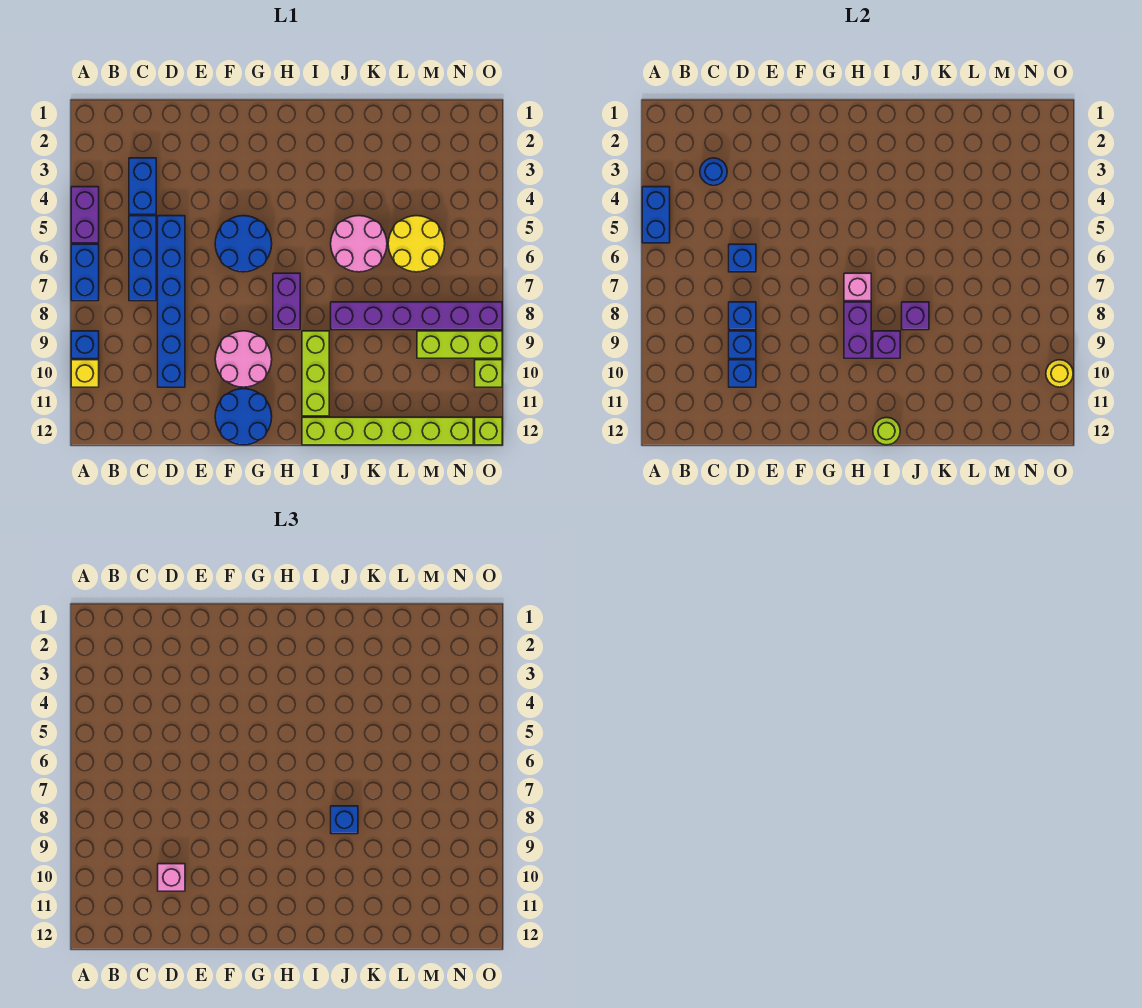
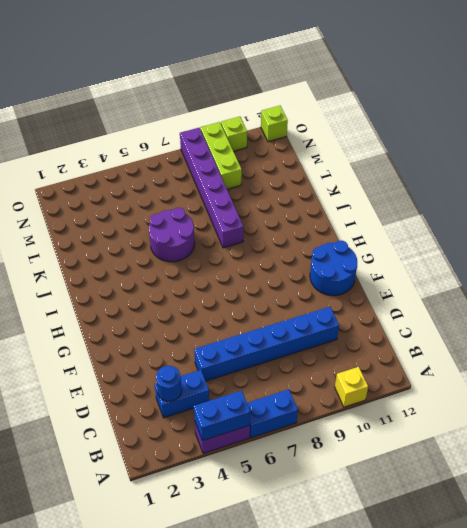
purple round brick J5:K6 level 1 -> pink round brick J5:K6 level 1
none -> blue brick A9 level 1
none -> blue brick C5:C7 level 1
none -> blue round brick F5:G6 level 1
none -> pink round brick F9:G10 level 1

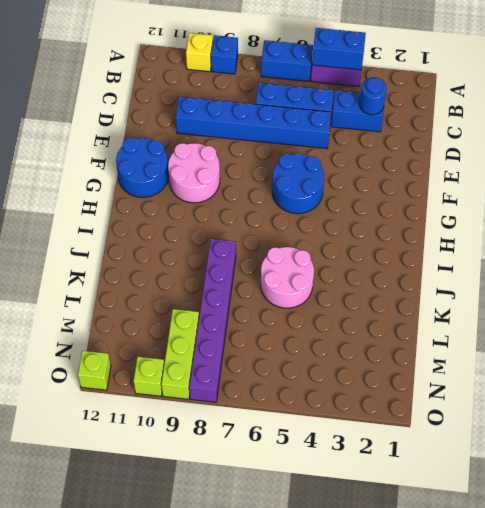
none -> purple brick H7:H8 level 1
none -> lime brick I9:I11 level 1
none -> lime brick I12:N12 level 1
none -> yellow round brick L5:M6 level 1

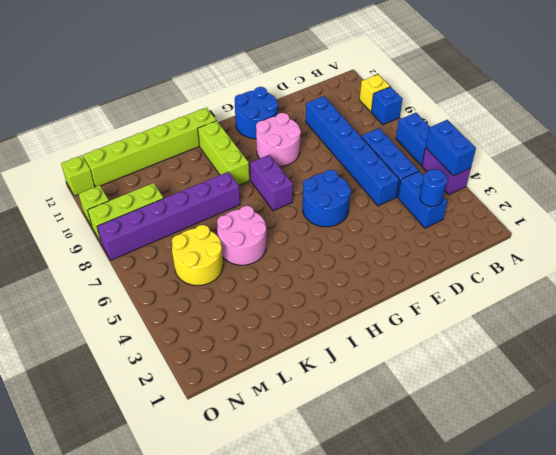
none -> blue brick D6 level 2
none -> blue brick D8 level 2
none -> blue brick D9 level 2
none -> blue brick D10 level 2

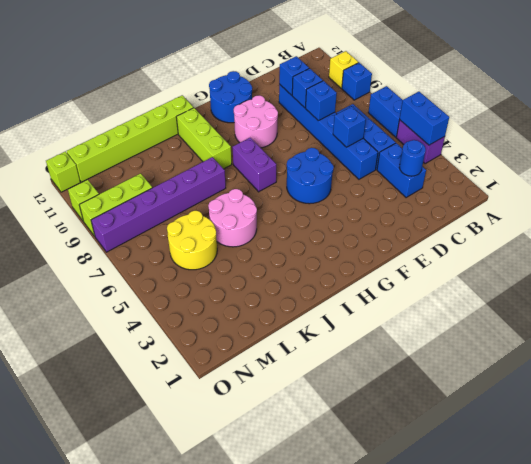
none -> pink brick H7 level 2
none -> purple brick H8:H9 level 2
none -> purple brick I9 level 2
none -> lime round brick I12 level 2

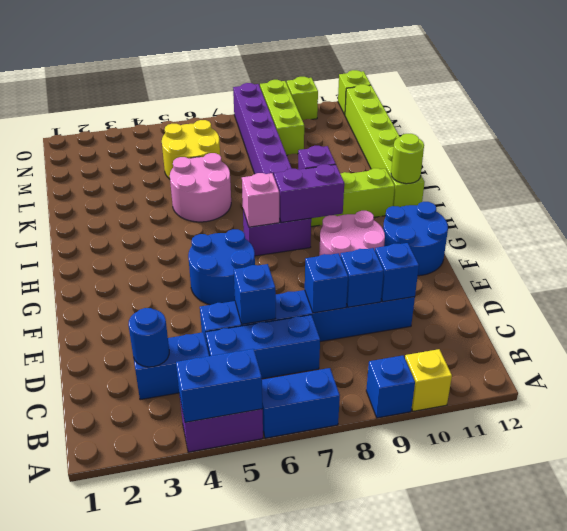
none -> purple brick J8 level 2
none -> yellow round brick O10 level 2
none -> pink brick D10 level 3
none -> blue brick J8 level 3

